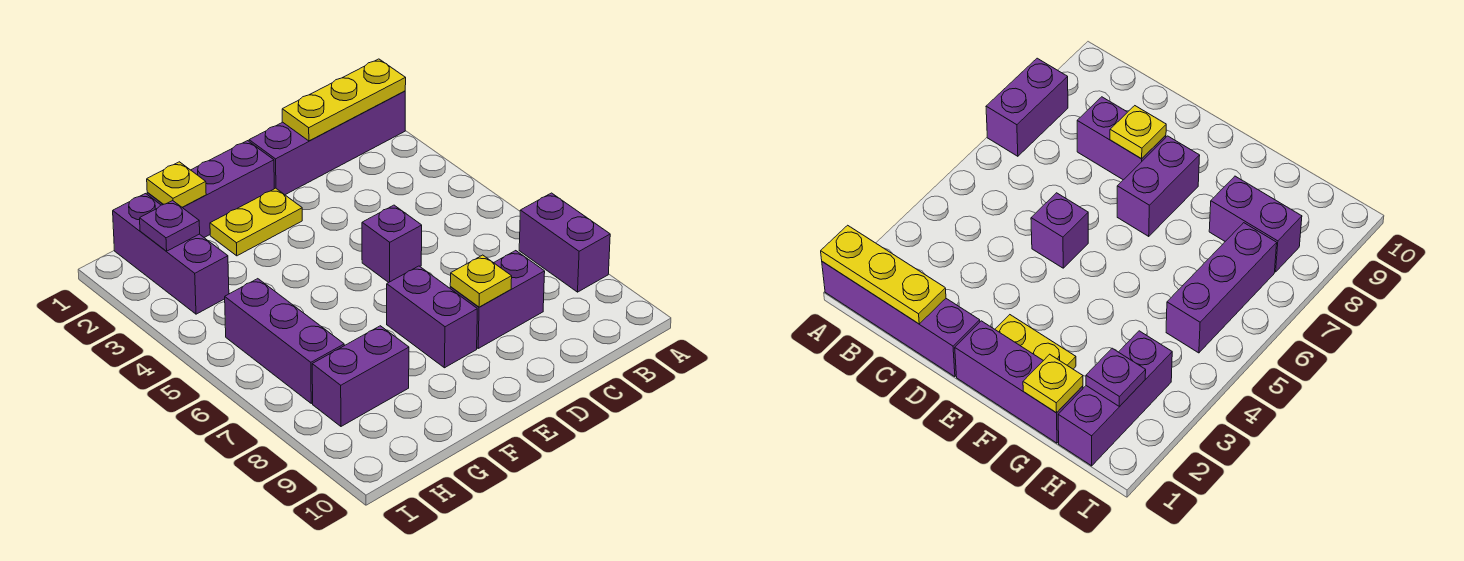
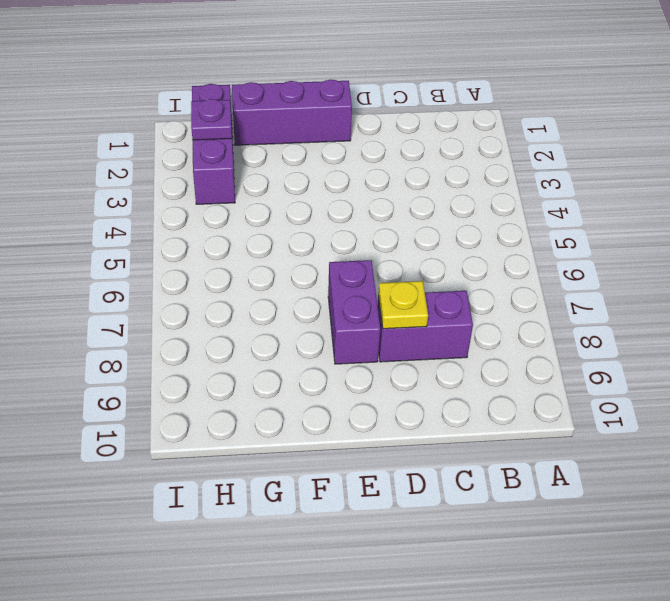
none -> purple brick A1:D1 level 1
none -> purple brick A7:A8 level 1
none -> purple brick D5 level 1

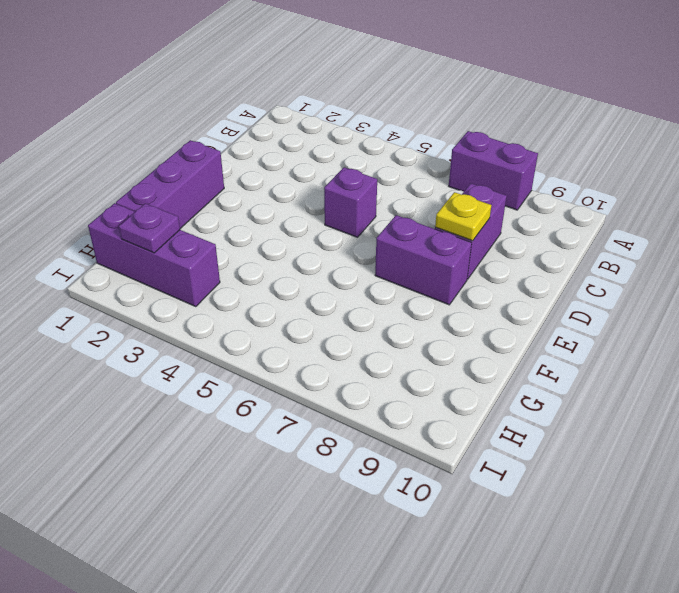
none -> purple brick A1:D1 level 1
none -> yellow plate E2:F2 level 1
none -> purple brick G8:H8 level 1

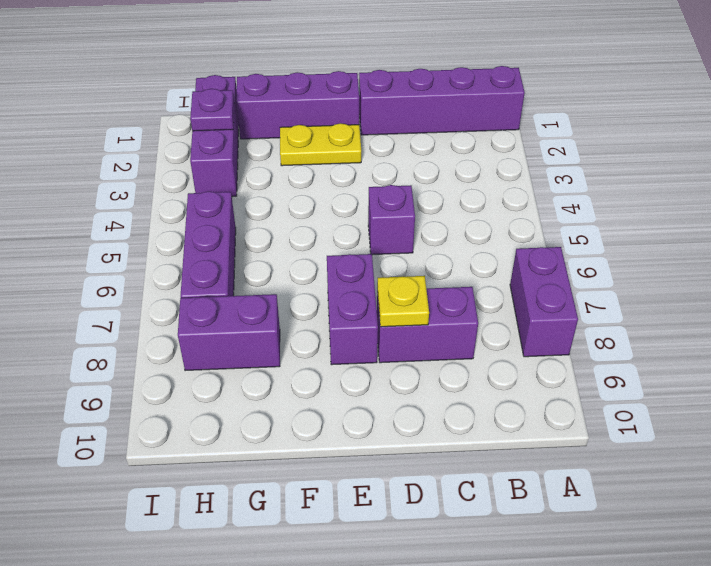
none -> yellow plate A1:C1 level 2
none -> yellow plate G1 level 2

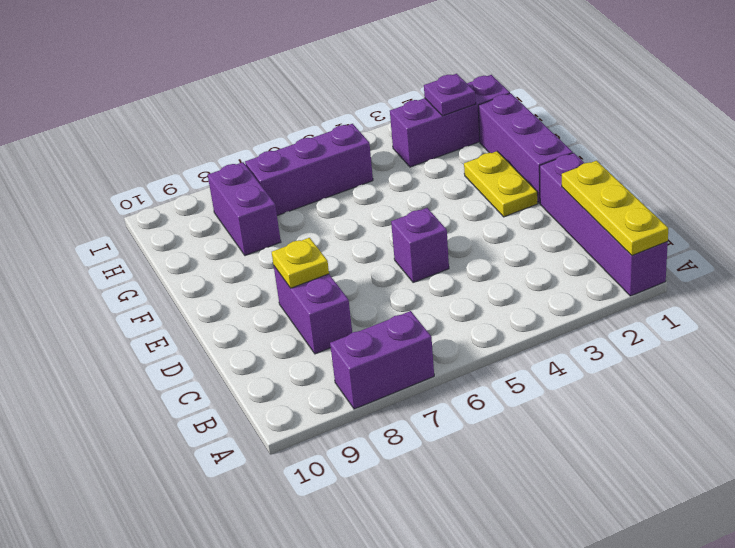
none -> purple brick E7:E8 level 1
none -> yellow plate G1 level 2

